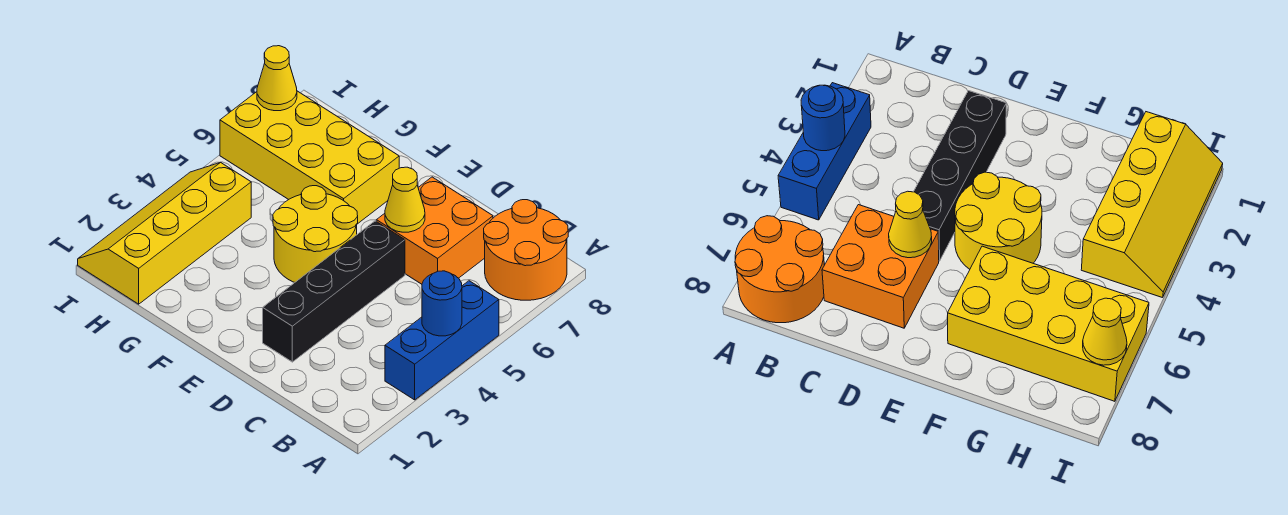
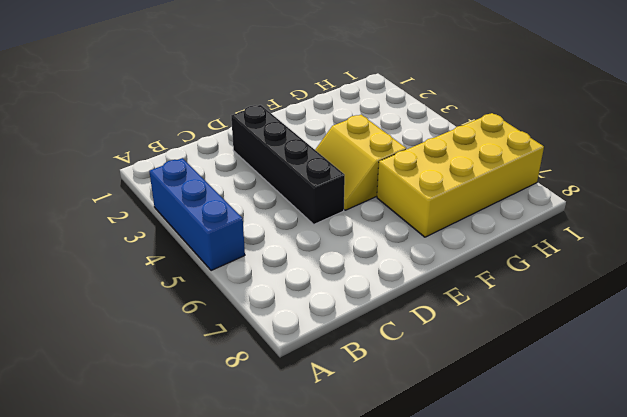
yellow slope E4:F5 level 1 top F -> yellow round brick E4:F5 level 1
none -> orange round brick A7:B8 level 1
none -> orange brick C6:D7 level 1

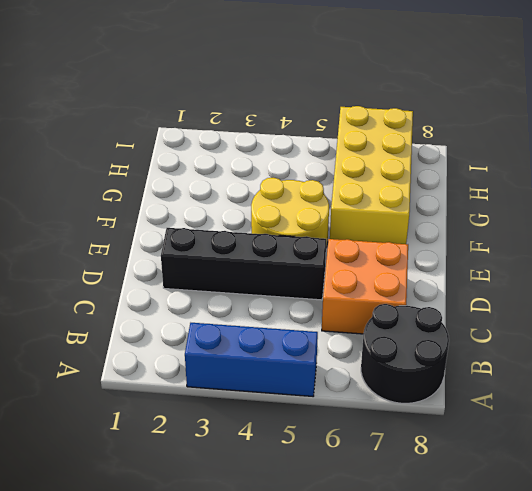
black round brick A7:B8 level 1 -> orange round brick A7:B8 level 1
none -> yellow slope H1:I4 level 1 top H
none -> blue round brick A4 level 2

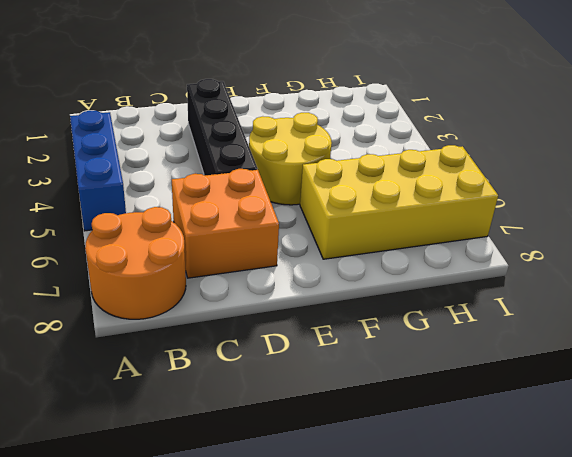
none -> yellow slope H1:I4 level 1 top H
none -> blue round brick A4 level 2

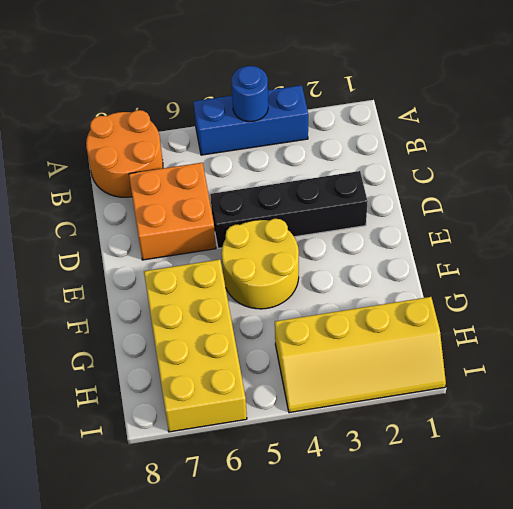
none -> yellow cone D6 level 2
none -> yellow cone I7 level 2

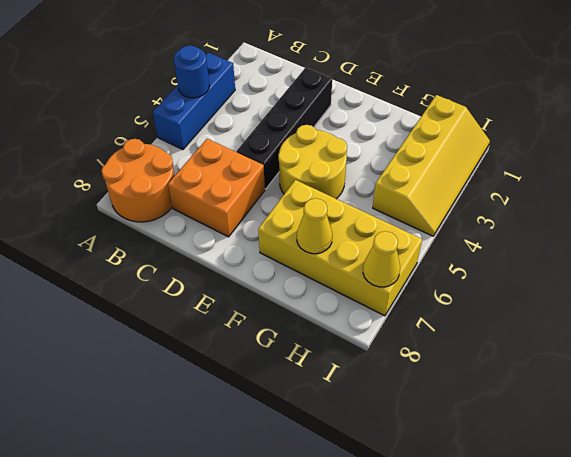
yellow cone G7 level 2 -> yellow cone D6 level 2

